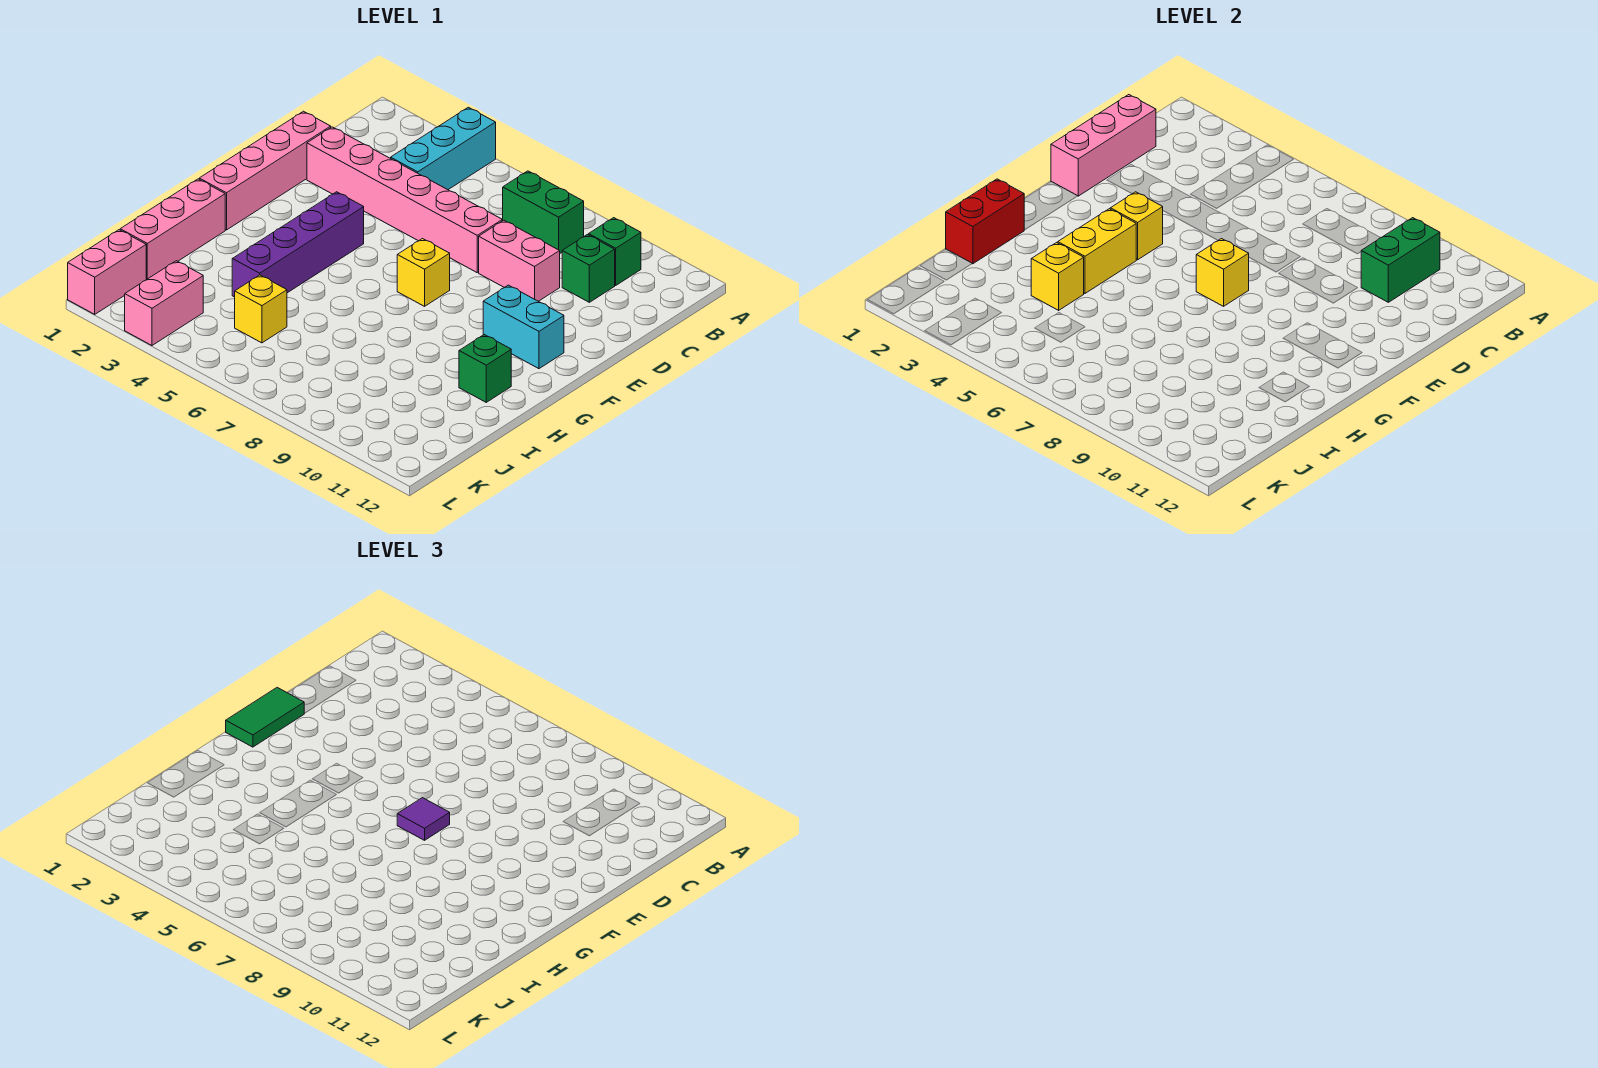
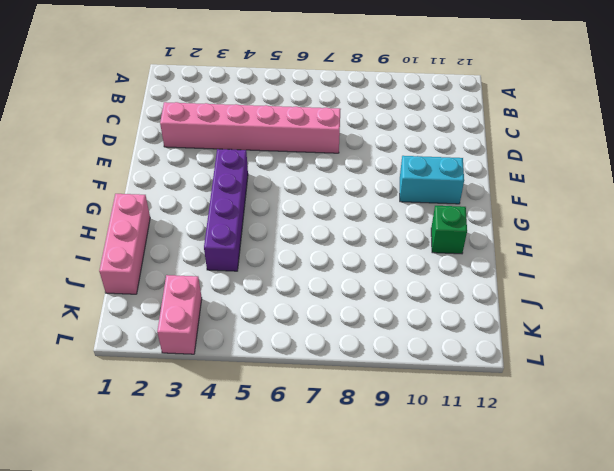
none -> cyan brick A4:C4 level 1
none -> green brick B7:B8 level 1
none -> green brick B10 level 1

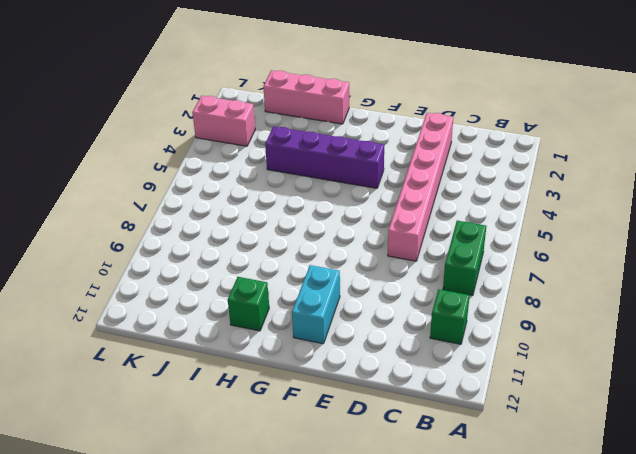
none -> cyan brick A4:C4 level 1
none -> green brick C10 level 1
none -> pink brick D1:G1 level 1

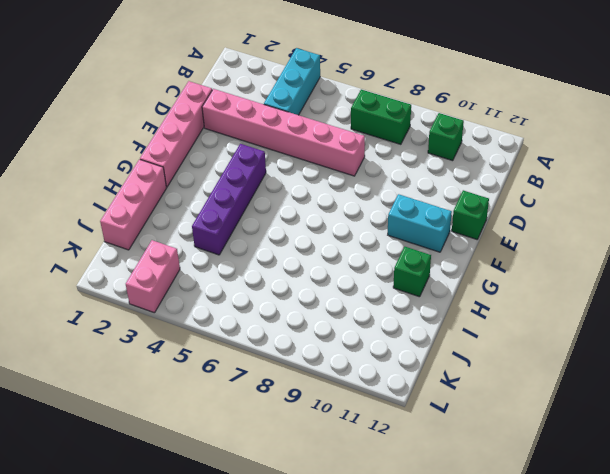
green brick E12 level 1 -> green brick C10 level 1
none -> pink brick D8:D9 level 1
none -> yellow brick F7 level 1
none -> yellow brick J5 level 1

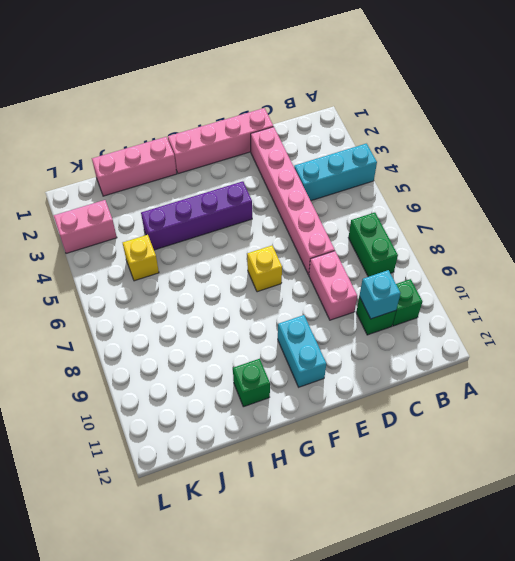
cyan brick C10 level 2 -> green brick B10:C10 level 2
none -> pink brick K1:L1 level 1
none -> pink brick C1:E1 level 2
none -> yellow brick F4 level 2

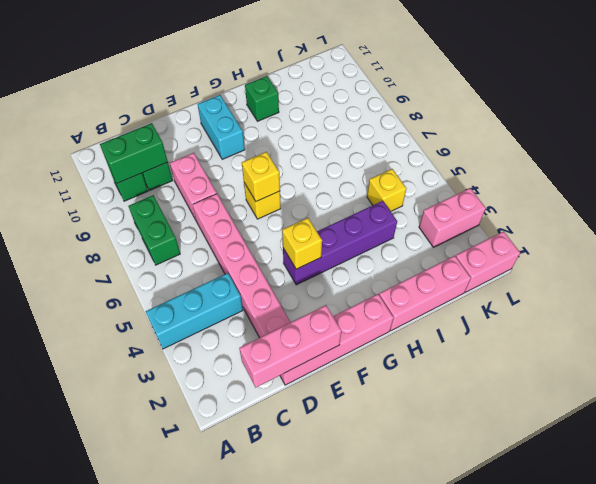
none -> yellow brick G4:H4 level 2
none -> red brick H1:I1 level 2
none -> yellow brick I4 level 2

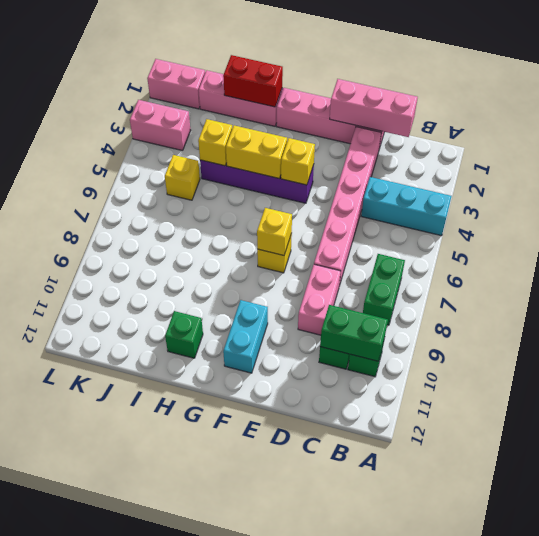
none -> green tile E1:F1 level 3
none -> purple tile F7 level 3

